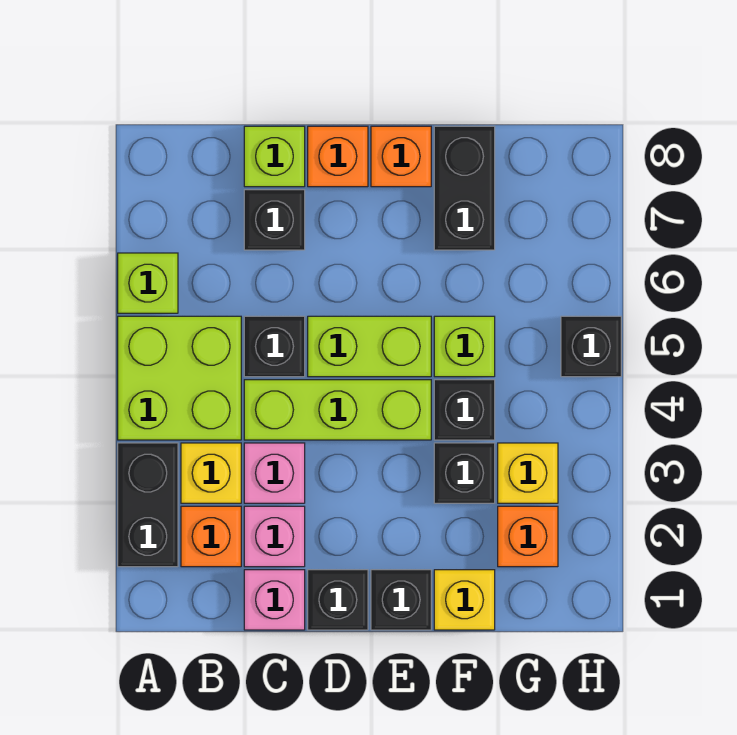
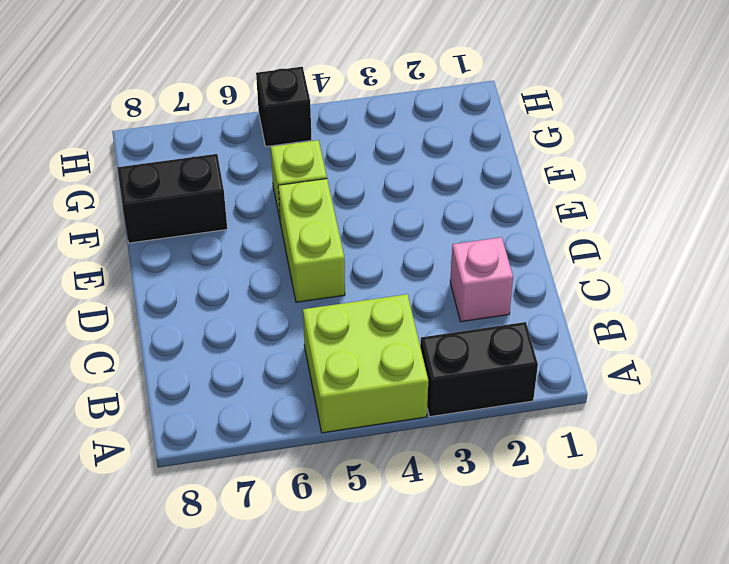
none -> lime brick A6 level 1
none -> orange brick B2 level 1
none -> yellow brick B3 level 1

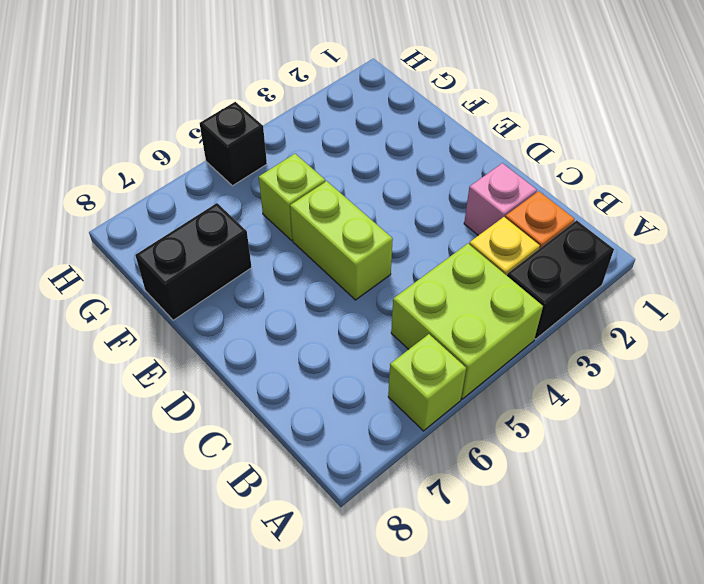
none -> pink brick C1 level 1
none -> pink brick C3 level 1
none -> lime brick C4:E4 level 1

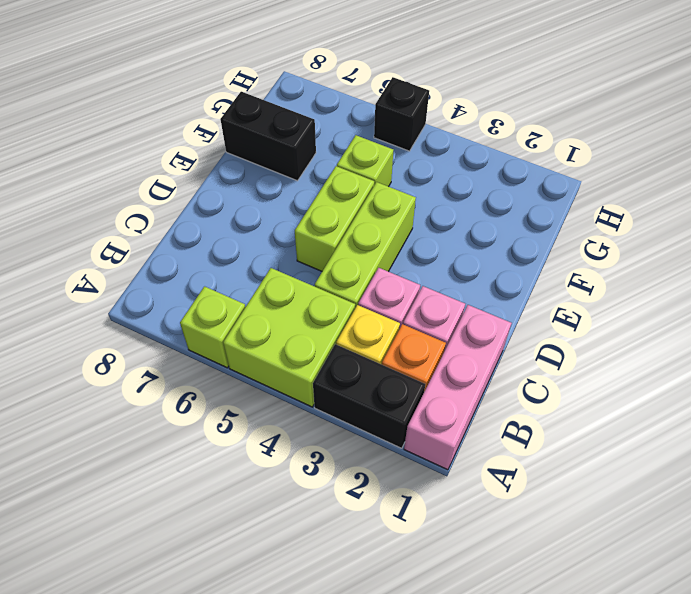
pink brick A1:C1 level 1 -> pink brick C1 level 1
none -> black brick C5 level 1
none -> black brick C7 level 1
none -> lime brick C8 level 1

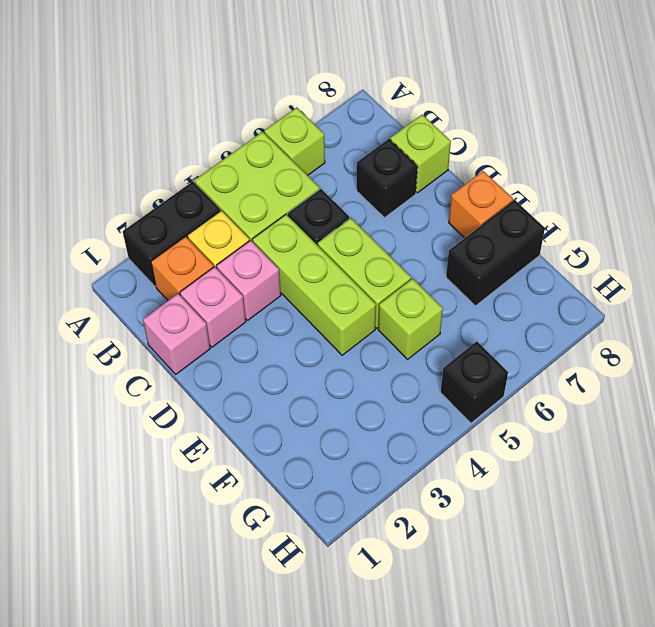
none -> black brick D1 level 1
none -> orange brick D8 level 1
none -> black brick E1 level 1

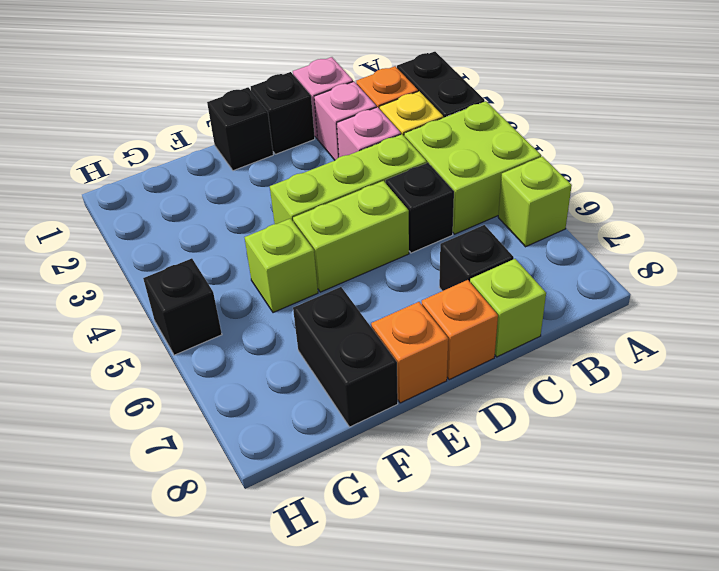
none -> yellow brick F1 level 1
none -> black brick F3 level 1
none -> black brick F4 level 1

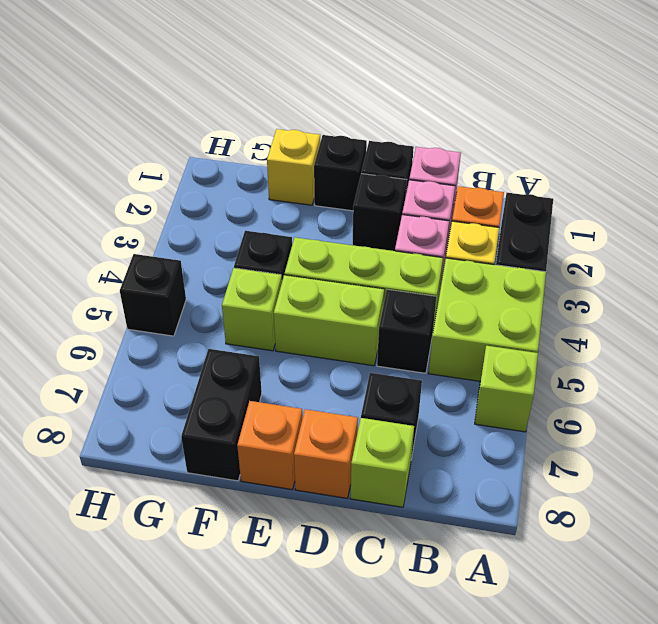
black brick D2 level 1 -> black brick F3 level 1
none -> orange brick G2 level 1
none -> yellow brick G3 level 1

